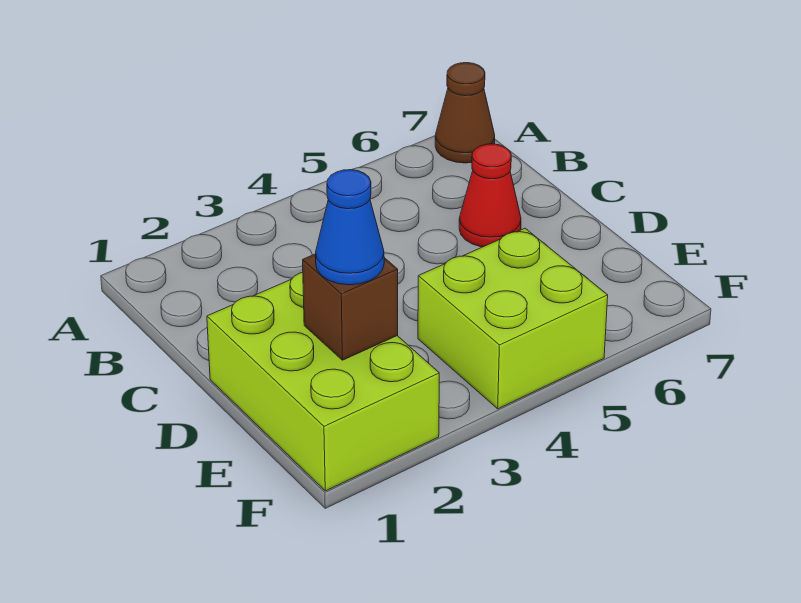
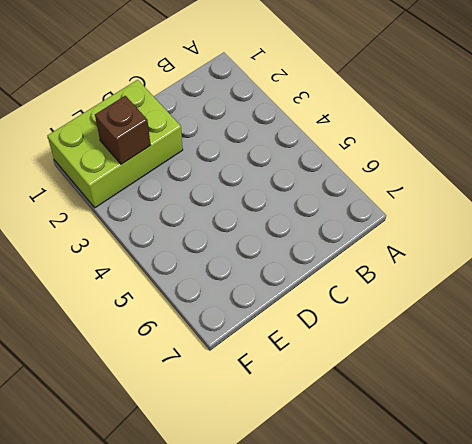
none -> brown cone A7 level 1
none -> red cone C6 level 1

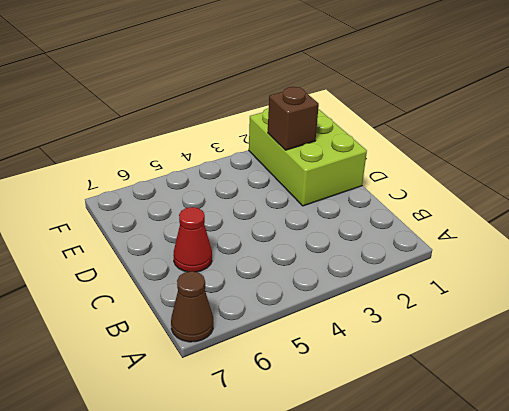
none -> lime brick E4:F5 level 1
none -> blue cone E2 level 3

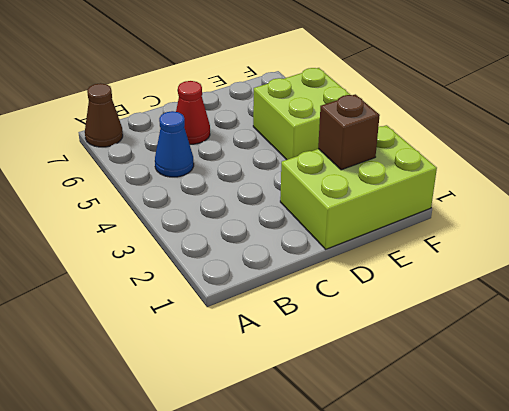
blue cone B5 level 1 -> blue cone E2 level 3

